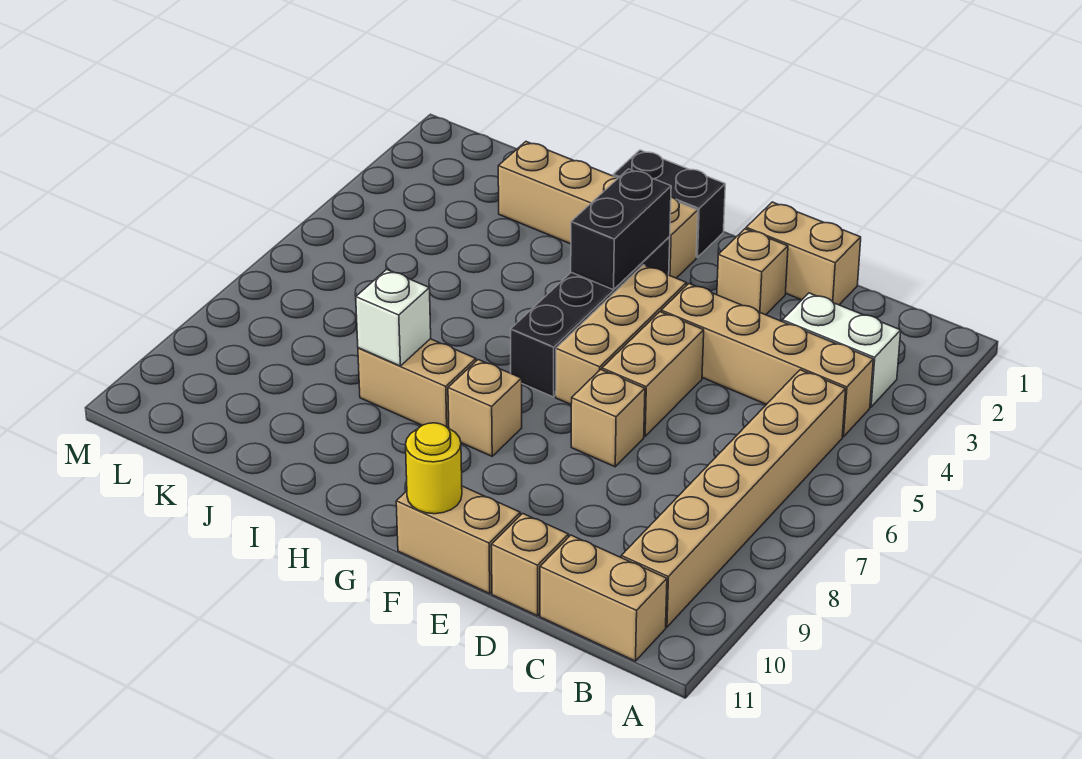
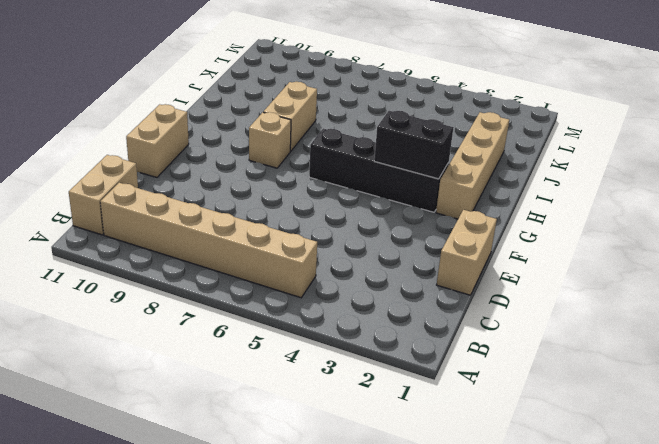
none -> white brick B3:C3 level 1
none -> tan brick B4:E4 level 1
none -> tan brick D11 level 1

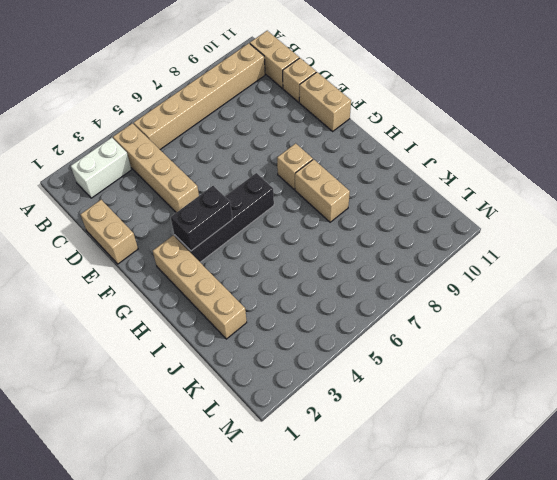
white brick B2:B3 level 1 -> white brick B3:C3 level 1
none -> tan brick E2 level 1
none -> tan brick E5:E6 level 1
none -> tan brick E7 level 1

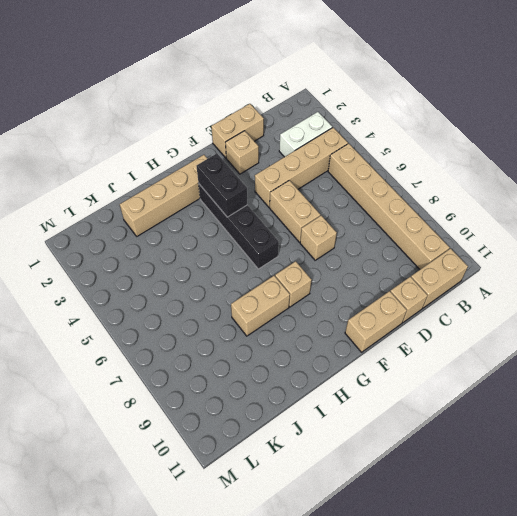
none -> tan brick F4:F6 level 1
none -> black brick G1:H1 level 1
none -> yellow round brick F11 level 2

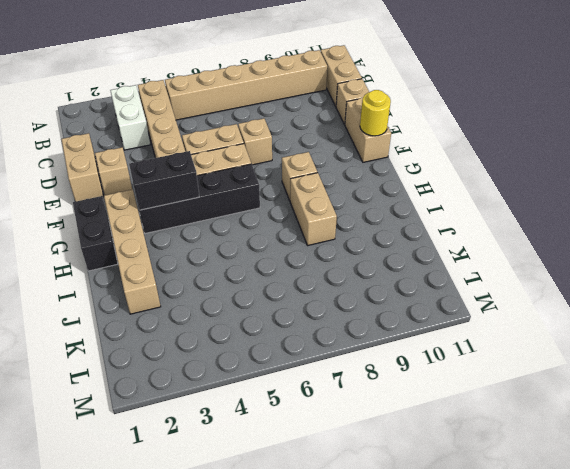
none -> white brick I8 level 2

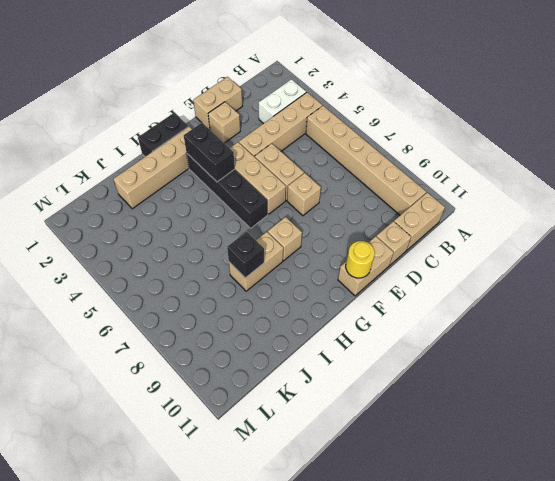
black brick I8 level 2 -> white brick I8 level 2

